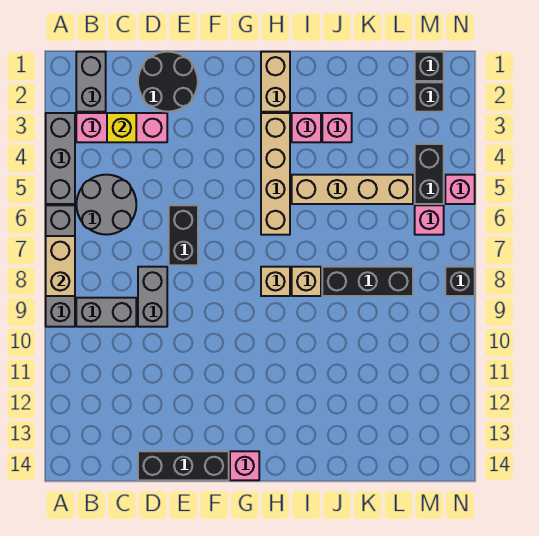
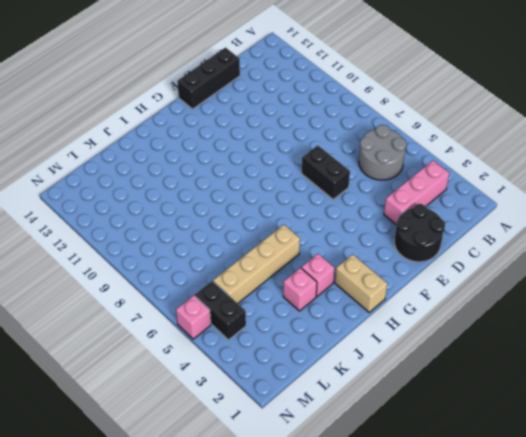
none -> grey brick A3:A5 level 1
none -> grey brick A6:A9 level 1
none -> grey brick B1:B2 level 1

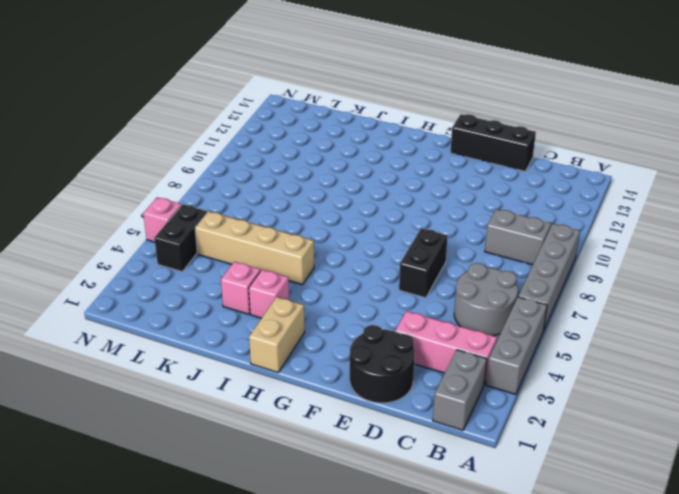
none -> grey brick D8:D9 level 1
none -> pink brick G14 level 1
none -> tan brick H3:H6 level 1

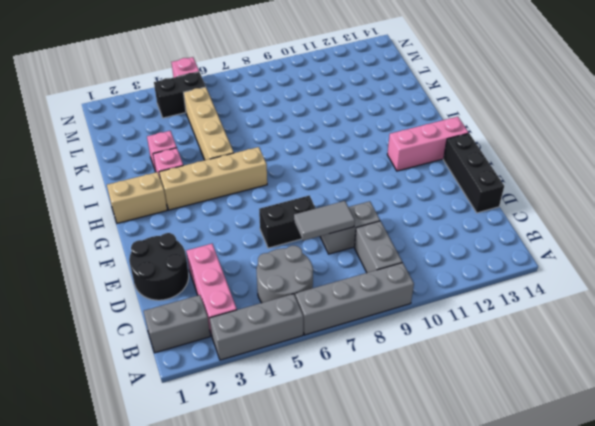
grey tile D7:D8 level 2 -> none
pink brick G12:G14 level 1 -> pink brick G14 level 1
none -> tan brick H8 level 1
none -> tan brick I8 level 1
none -> black brick J8:L8 level 1

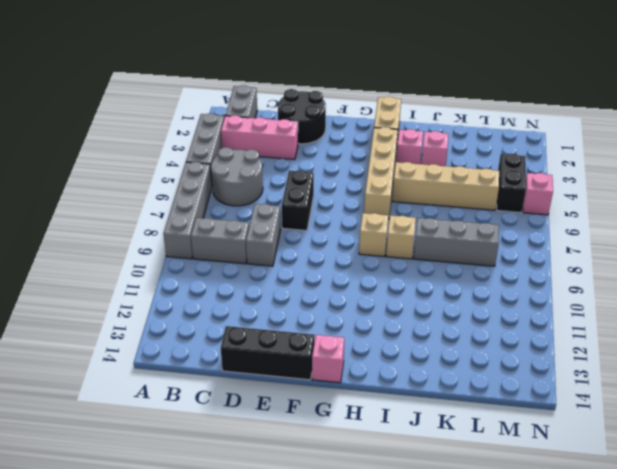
grey brick J8:L8 level 1 -> black brick J8:L8 level 1
none -> black brick M1 level 1
none -> black brick M2 level 1
none -> pink brick M6 level 1

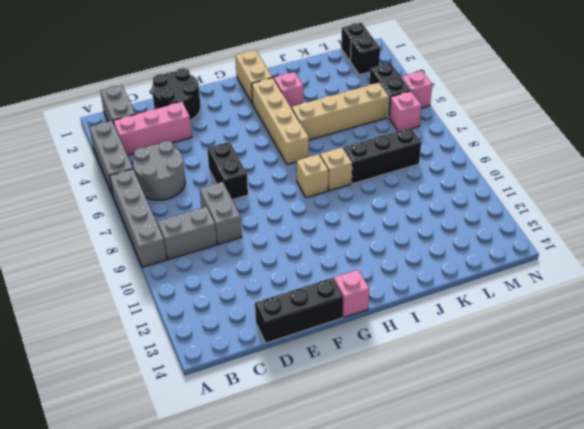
none -> pink brick J3 level 1
none -> black brick N8 level 1
none -> tan brick A7:A8 level 2

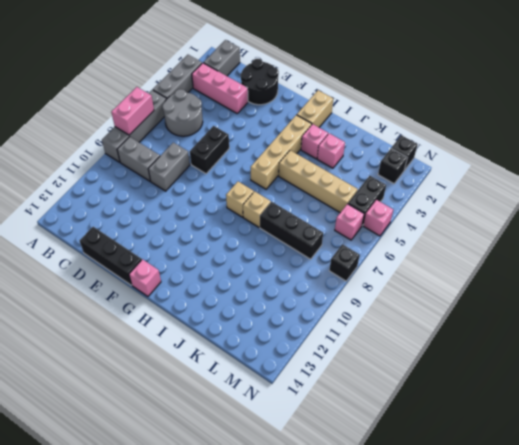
pink brick A7:A8 level 2 -> tan brick A7:A8 level 2
none -> yellow brick C3 level 2

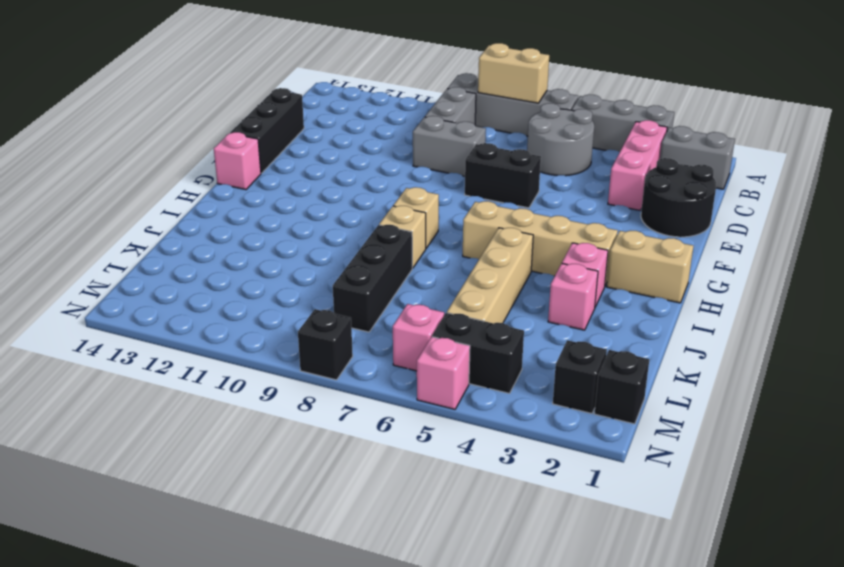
none -> yellow brick C3 level 2

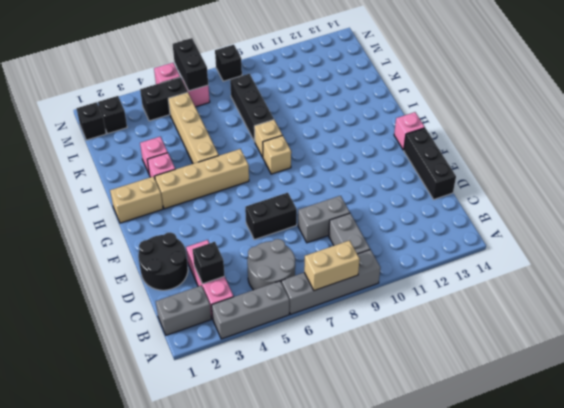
black brick C3 level 2 -> yellow brick C3 level 2
black brick M6:N6 level 2 -> none

